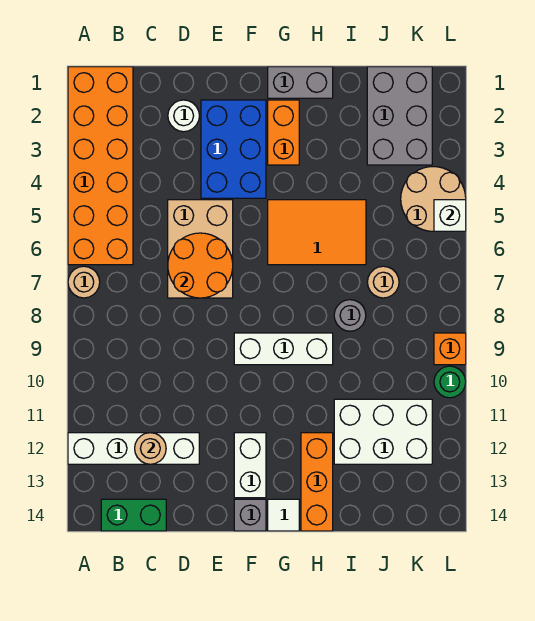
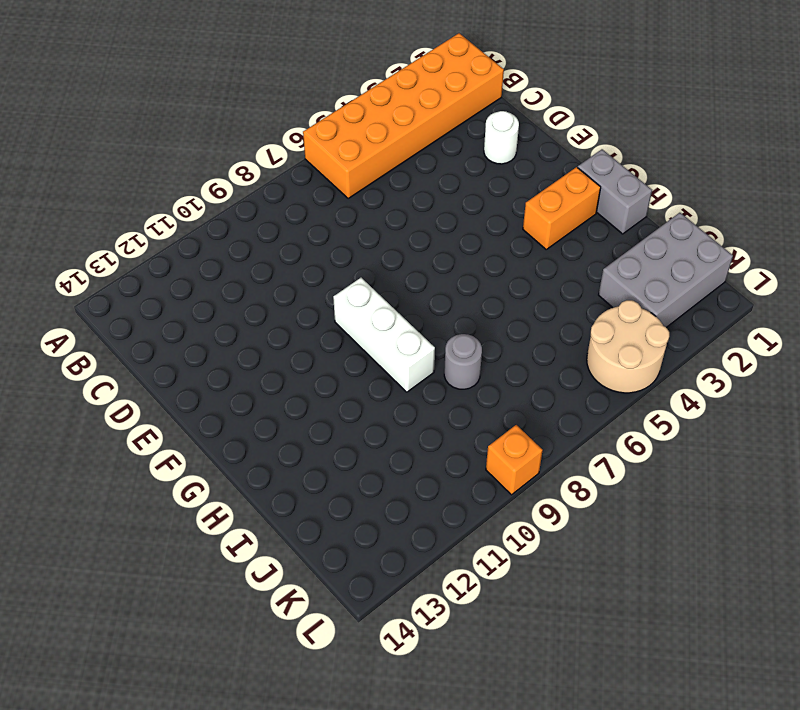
none -> tan round brick A7 level 1
none -> white brick A12:D12 level 1
none -> green brick B14:C14 level 1

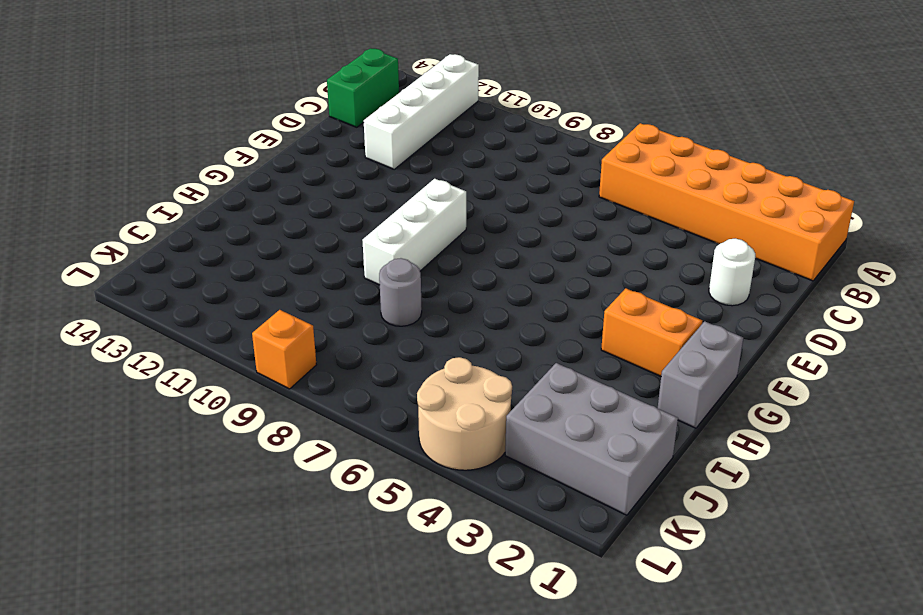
none -> tan round brick A7 level 1
none -> tan brick D5:E7 level 1
none -> blue brick E2:F4 level 1

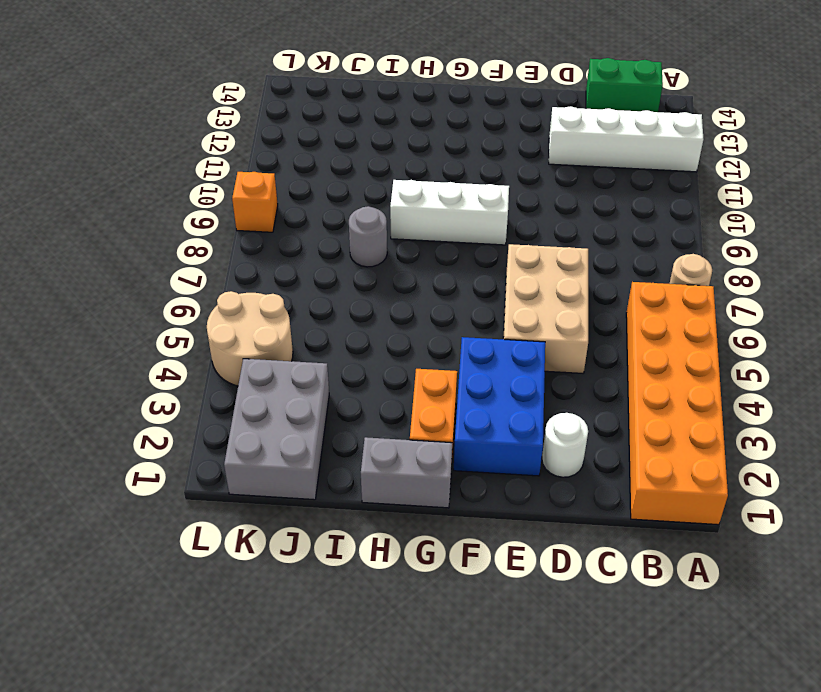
none -> white brick F12:F13 level 1
none -> grey brick F14 level 1
none -> orange tile G5:I6 level 1

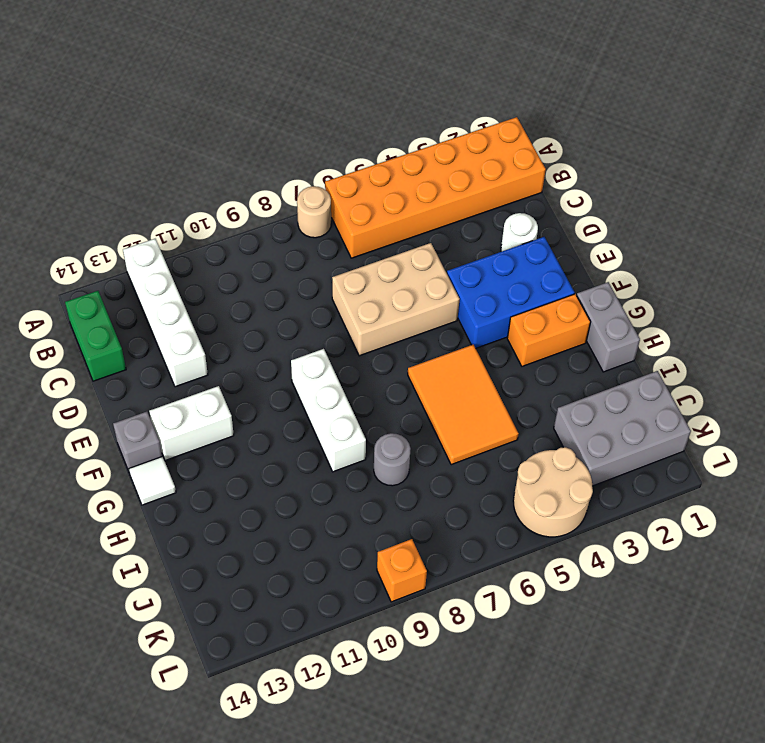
none -> orange brick H12:H14 level 1
none -> white brick I11:K12 level 1
none -> tan round brick J7 level 1

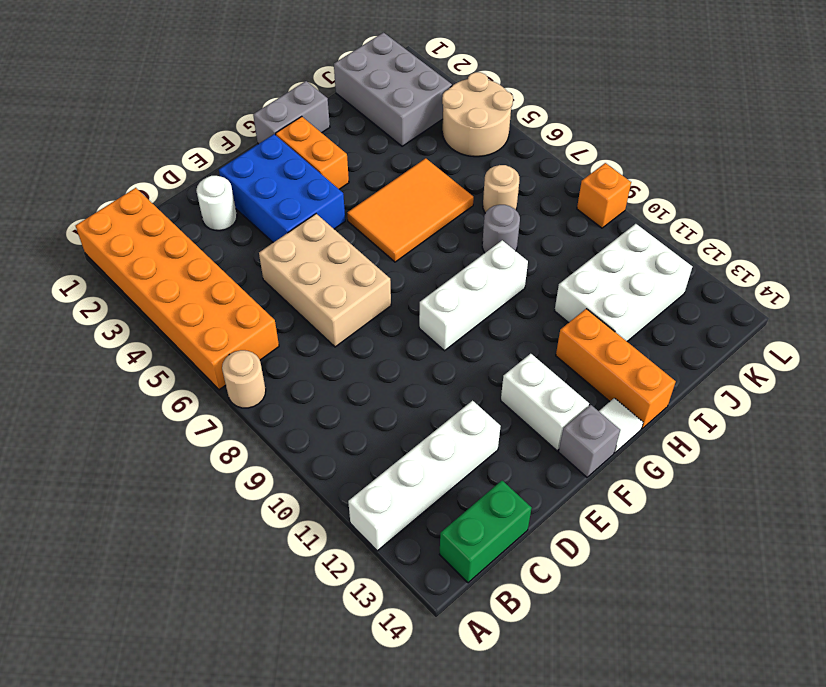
none -> green round brick L10 level 1
none -> tan round brick C12 level 2
none -> orange round brick D6:E7 level 2

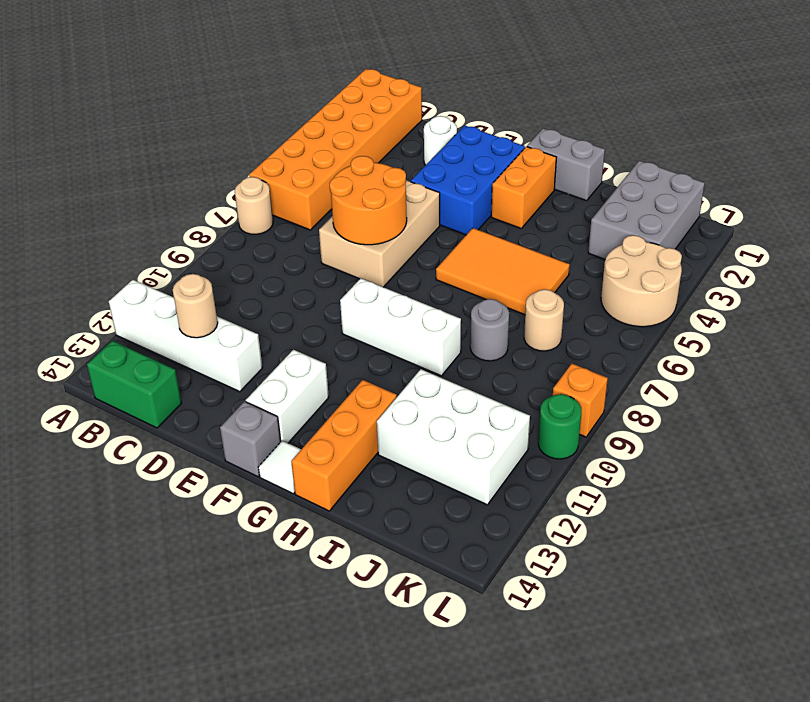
none -> white brick L5 level 2

